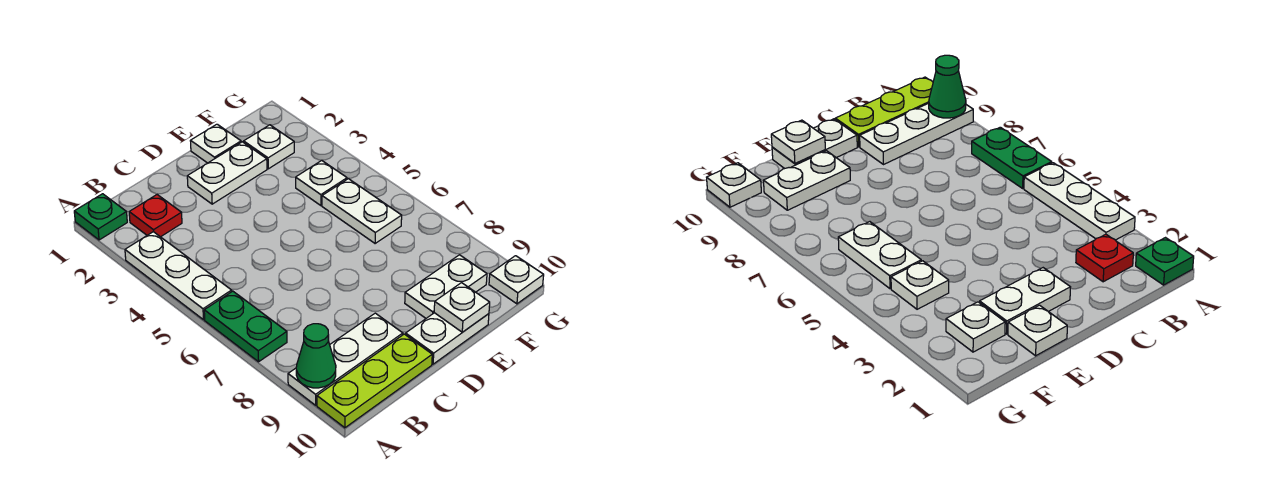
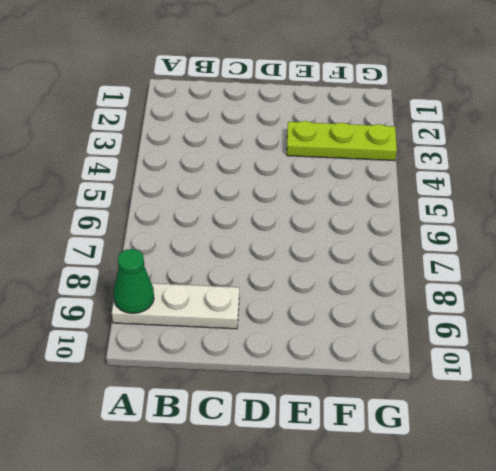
lime plate E3:G3 level 1 -> lime plate A10:C10 level 1
none -> green plate A1 level 1
none -> white plate A3:A5 level 1
none -> green plate A6:A7 level 1

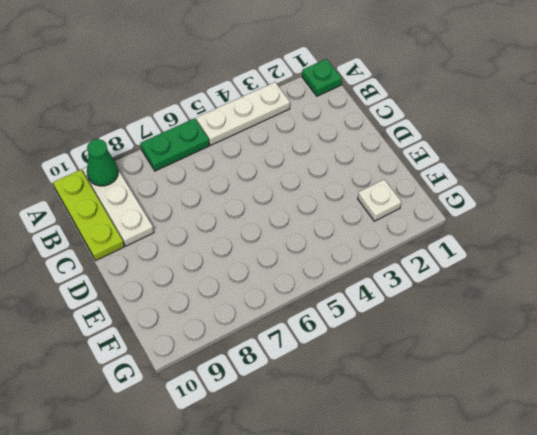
none -> red plate B2 level 1
none -> white plate D2:E2 level 1
none -> white plate D10:E10 level 1

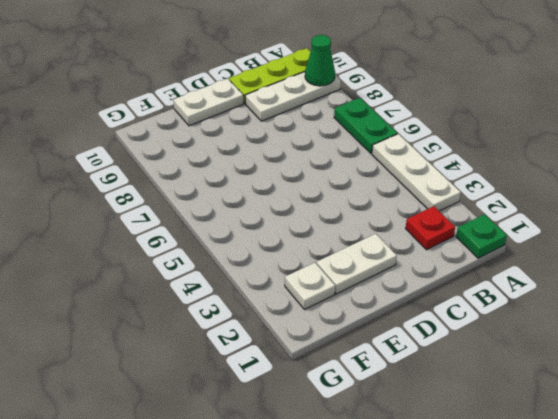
none -> white plate E1 level 1
none -> white plate E9:F9 level 1
none -> white plate F4 level 1

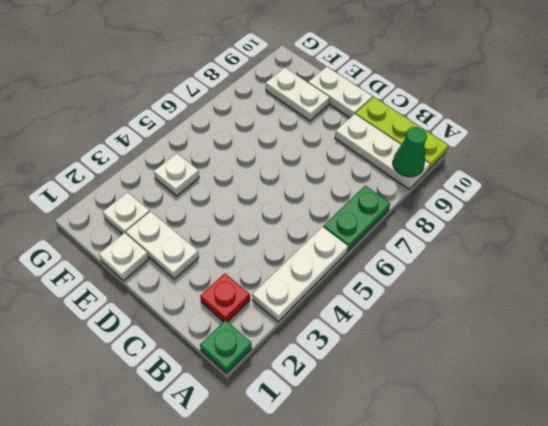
none -> white plate F5:F6 level 1
none -> white plate G10 level 1
none -> white plate E10 level 2

